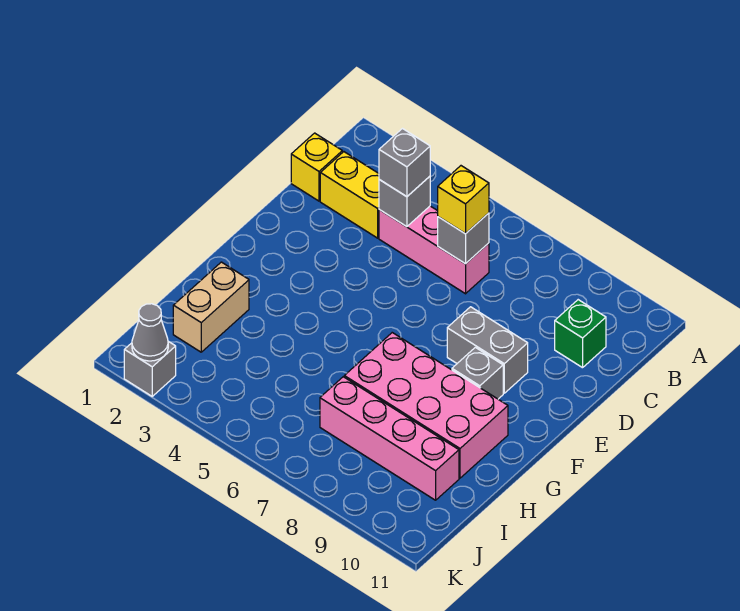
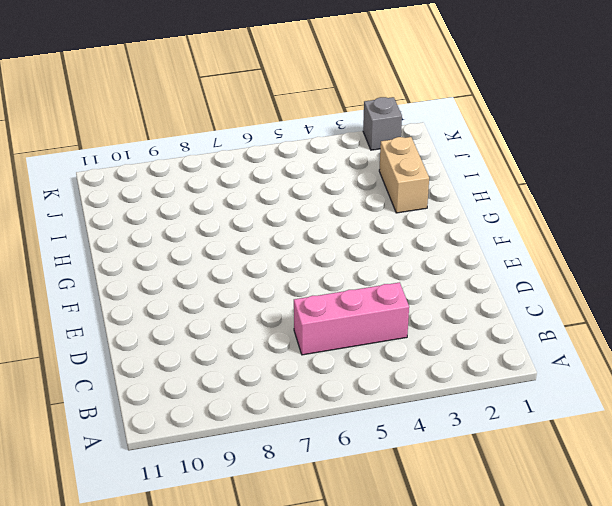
none -> yellow brick C1 level 1
none -> yellow brick C2:C3 level 1
none -> green brick C10 level 1

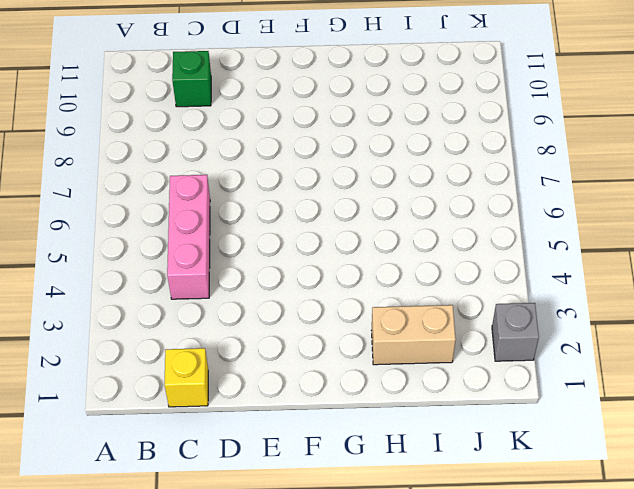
none -> yellow brick C2:C3 level 1
none -> grey brick E8:E9 level 1
none -> grey brick F9 level 1

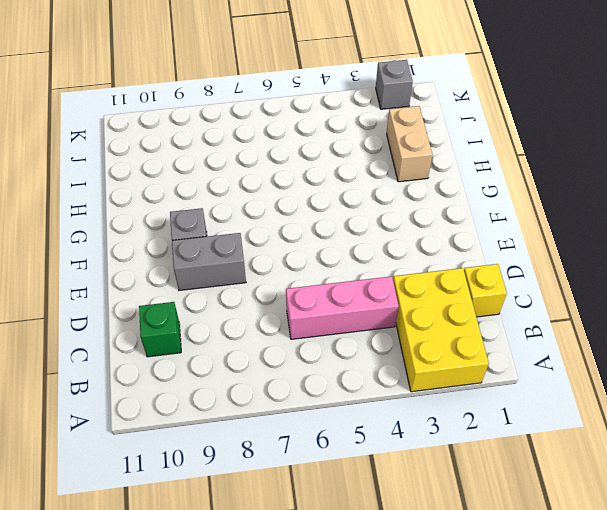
yellow brick A2:C3 level 1 -> yellow brick C2:C3 level 1
none -> pink brick G7:H10 level 1
none -> pink brick I7:I10 level 1
none -> grey brick C4 level 2

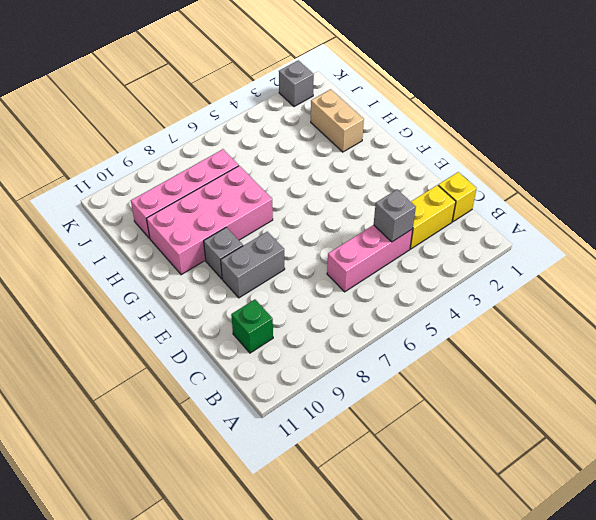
none -> grey brick C6 level 2
none -> grey cone K2 level 2
none -> grey brick C4 level 3

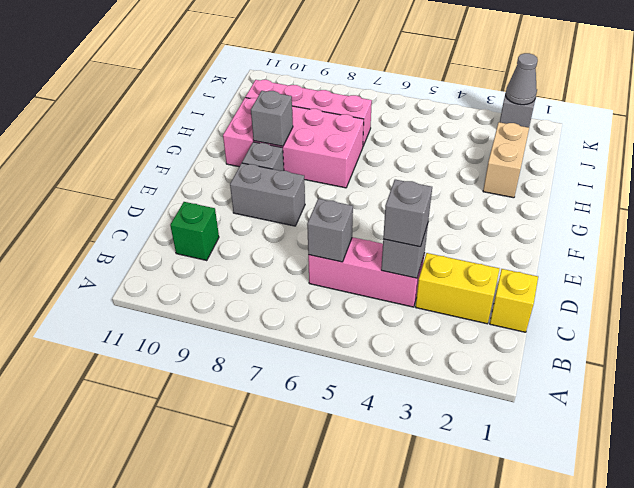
grey brick G9 level 2 -> none
none -> yellow brick C6 level 3

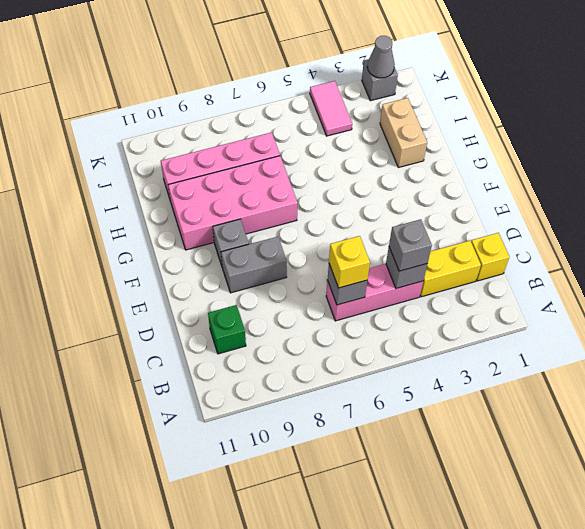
pink tile J4:K4 level 1 -> none

